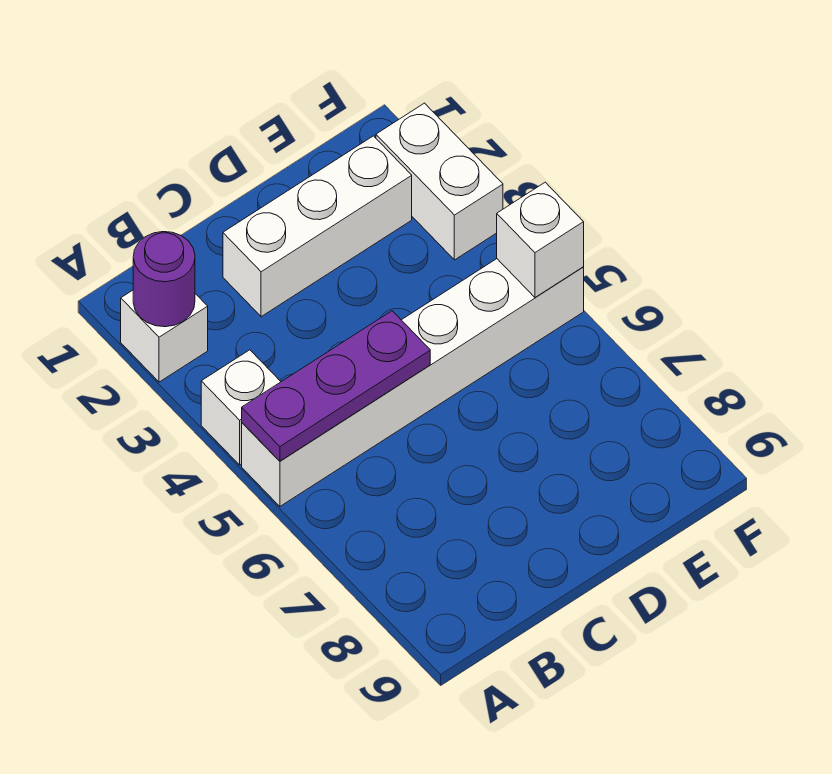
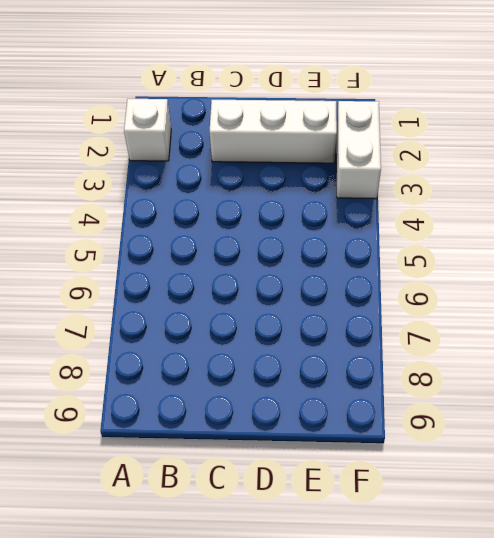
none -> white brick A4 level 1
none -> white brick A5:F5 level 1

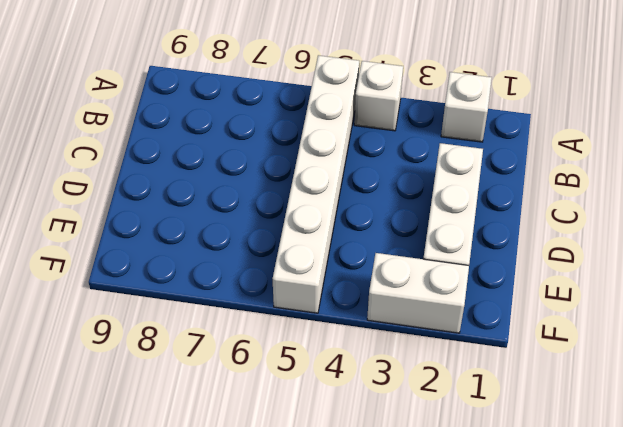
none -> purple round brick A2 level 2
none -> purple plate A5:C5 level 2

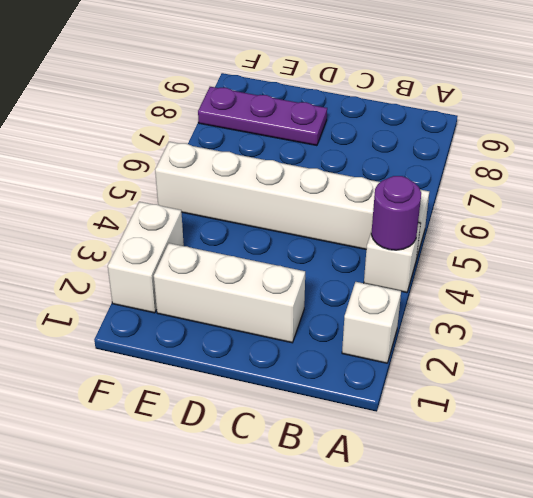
purple round brick A4 level 2 -> purple round brick A2 level 2
purple plate D8:F8 level 1 -> purple plate A5:C5 level 2
none -> white brick F5 level 2

